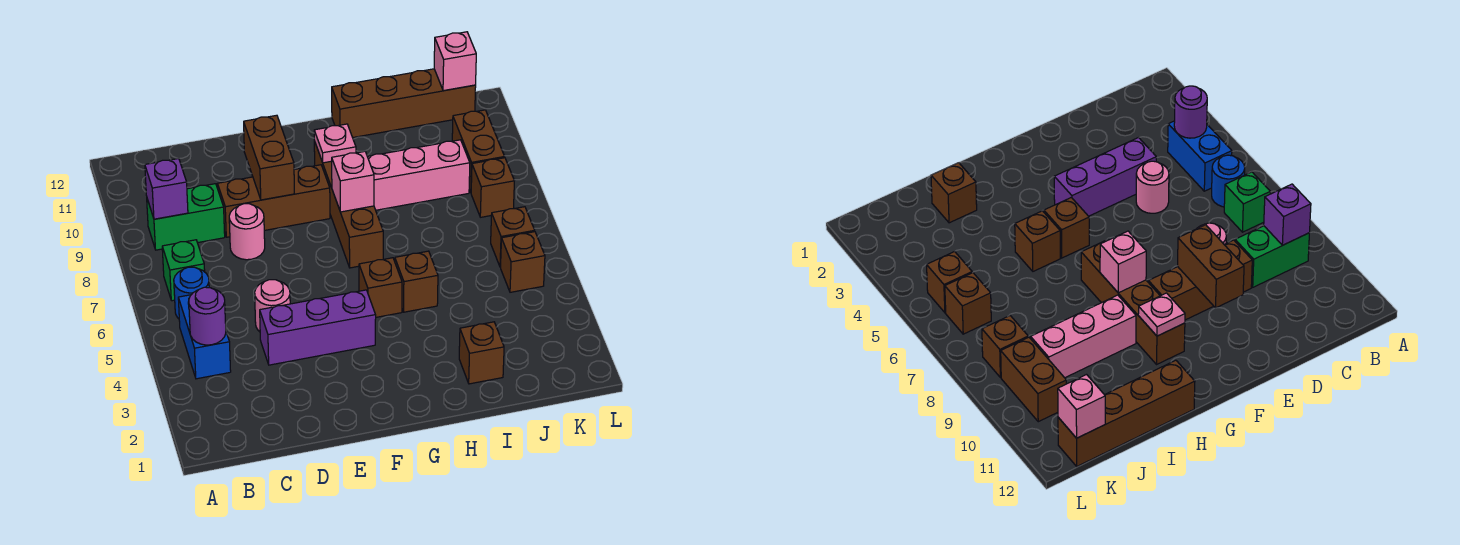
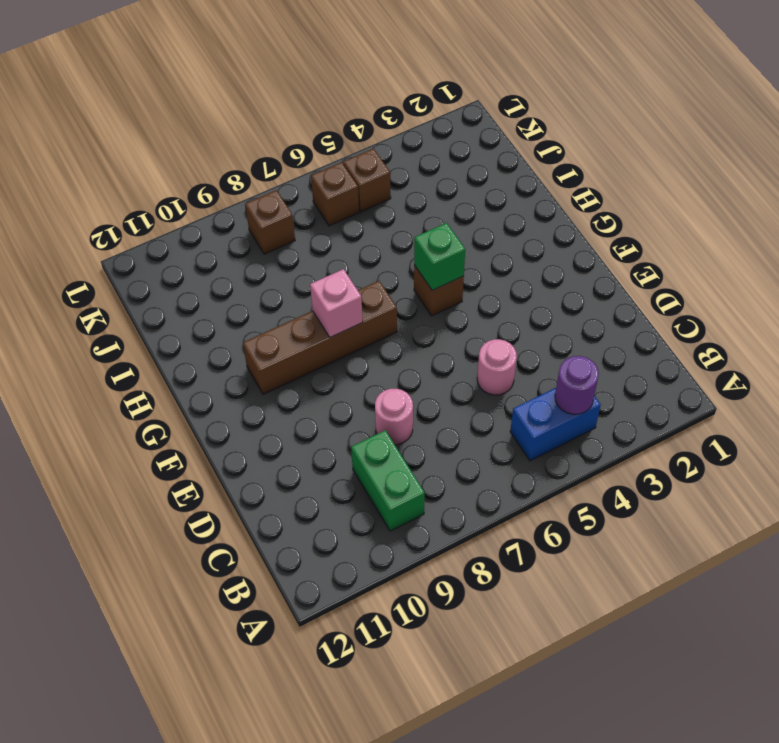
green brick G5 level 2 -> green brick B7 level 1
none -> blue round brick B6 level 1
none -> purple brick D4:F4 level 1
none -> brown brick D9:F9 level 1

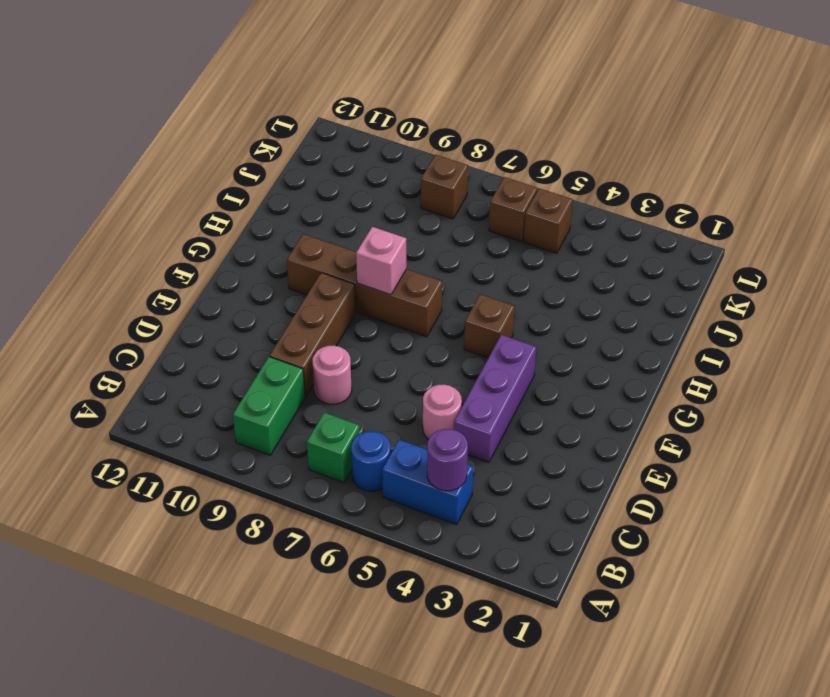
none -> brown brick H5 level 1
none -> pink brick H9:J9 level 1
none -> brown brick H12:K12 level 1

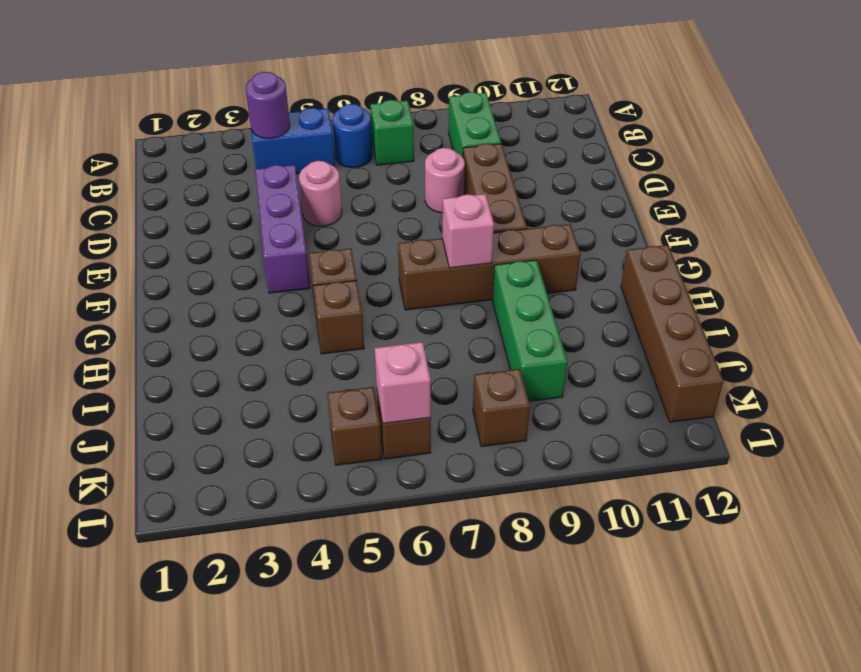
green brick H9:J9 level 1 -> pink brick H9:J9 level 1
pink brick K6 level 2 -> pink brick K12 level 2
none -> brown brick I2 level 1
none -> brown brick K9:K10 level 1
none -> purple brick B9 level 2

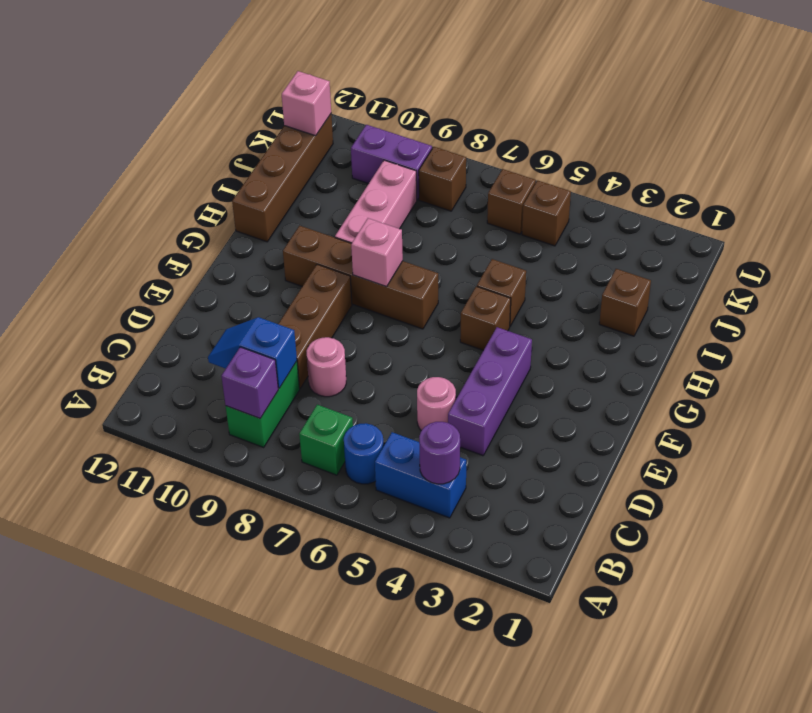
blue slope C9:C10 level 2 top 9 -> none
purple brick K9:K10 level 1 -> brown brick K9:K10 level 1
none -> brown brick E9:E10 level 2
none -> pink plate G10 level 2

